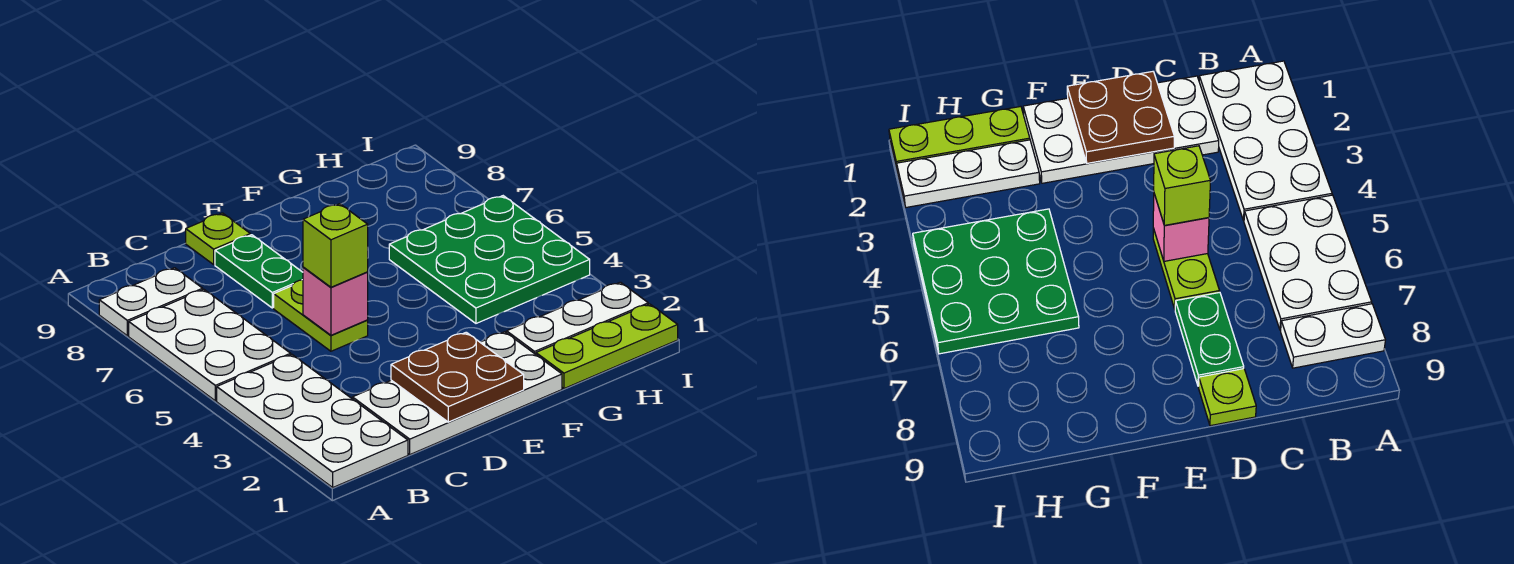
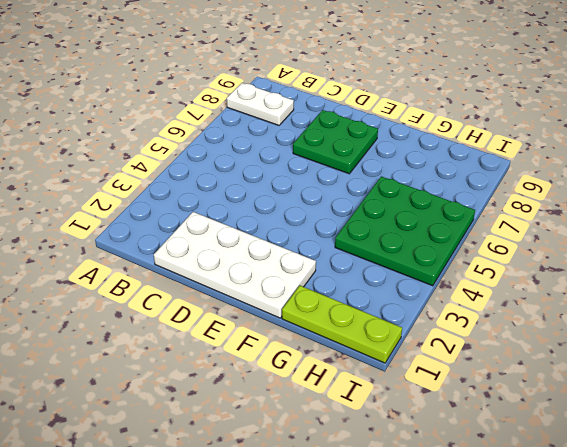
green plate D7:E8 level 1 -> green plate D7:D8 level 1
none -> white plate A1:B4 level 1
none -> white plate A5:B7 level 1
none -> lime plate D5:D6 level 1

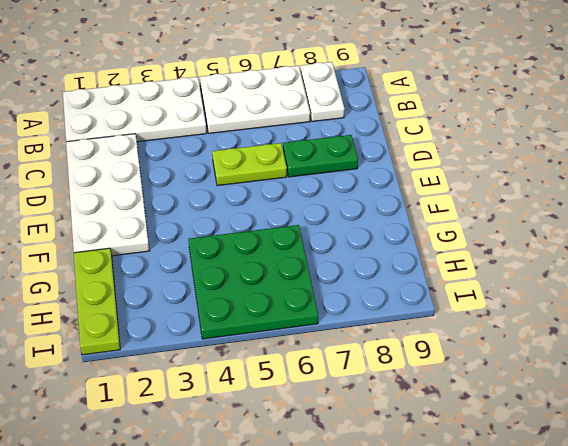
none -> lime plate D9 level 1
none -> white plate G2:I2 level 1
none -> brown plate D1:E2 level 2

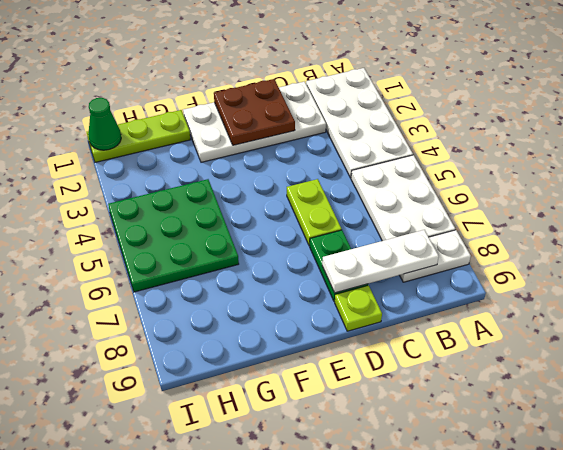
white plate B8:D8 level 2 -> white plate G2:I2 level 1
green cone I1 level 2 -> none
none -> pink brick D5 level 2
none -> lime brick D5 level 3

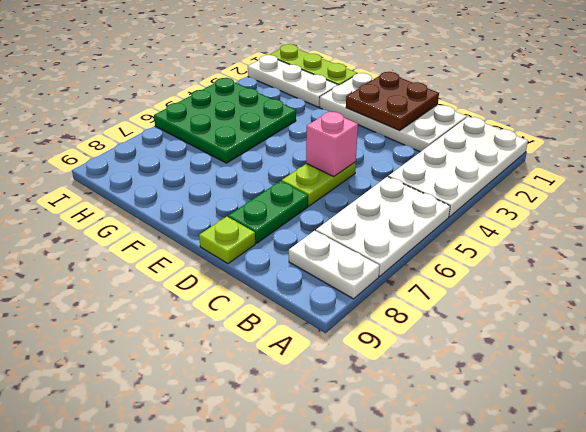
none -> lime brick D5 level 3

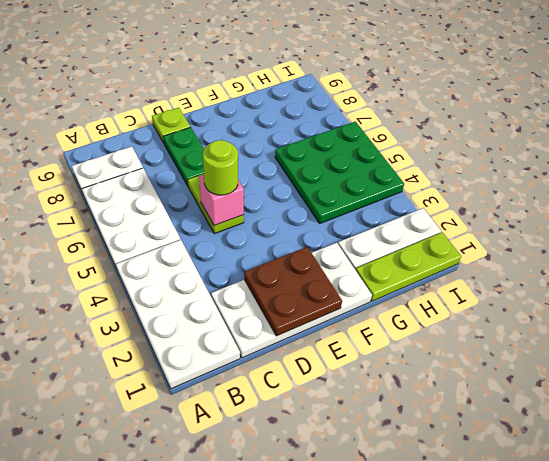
lime round brick D5 level 3 -> lime brick D5 level 3

